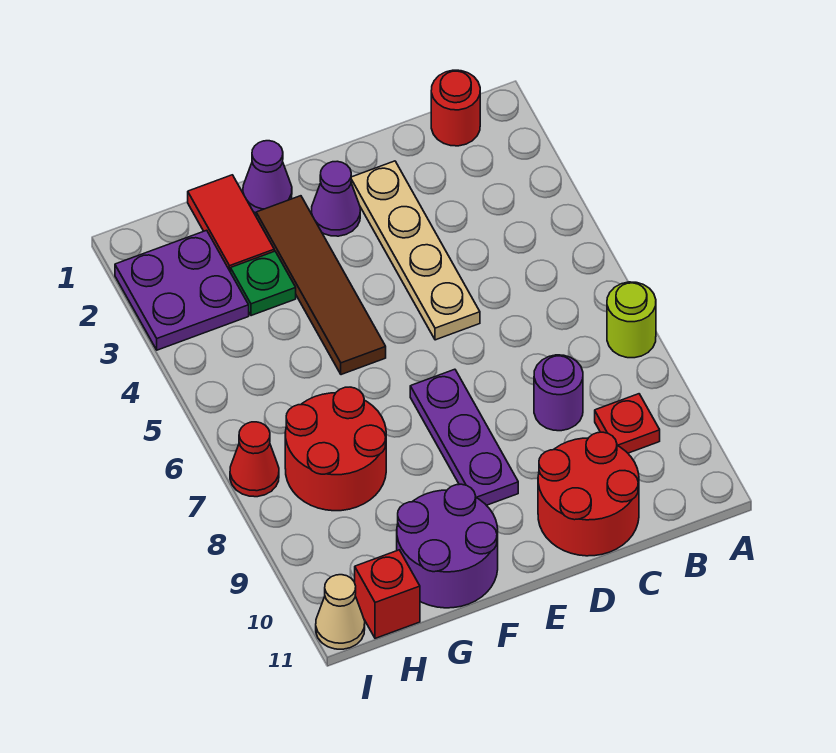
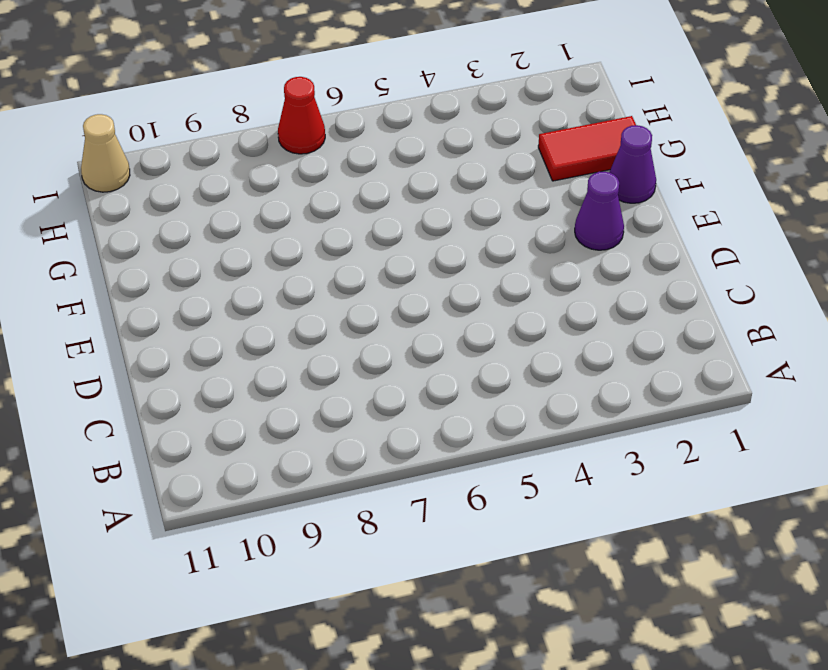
none -> lime round brick A7 level 1
none -> red round brick B1 level 1
none -> red plate B9 level 1

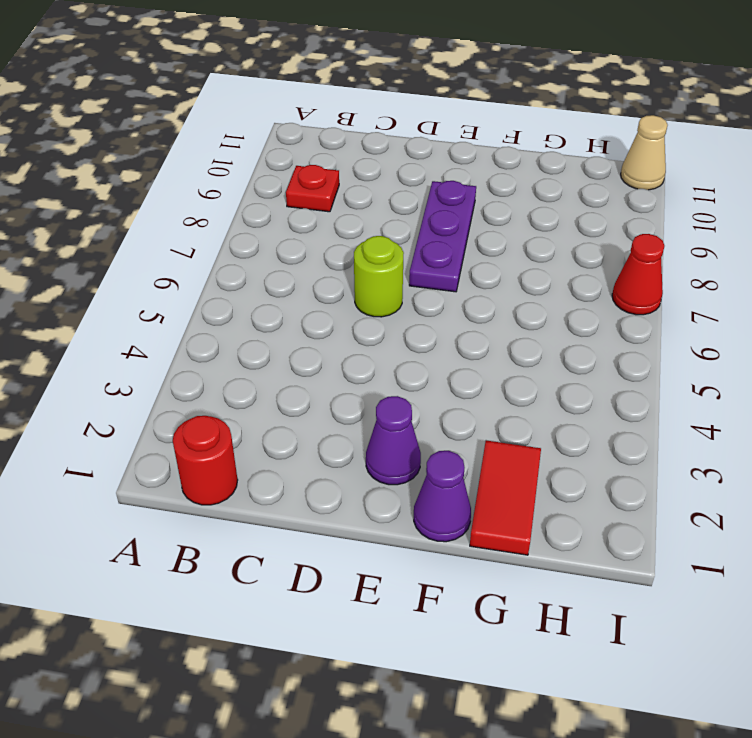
lime round brick D6 level 1 -> lime round brick A7 level 1
none -> purple round brick C8 level 1
none -> red round brick C10:D11 level 1
none -> tan plate D2:D5 level 1

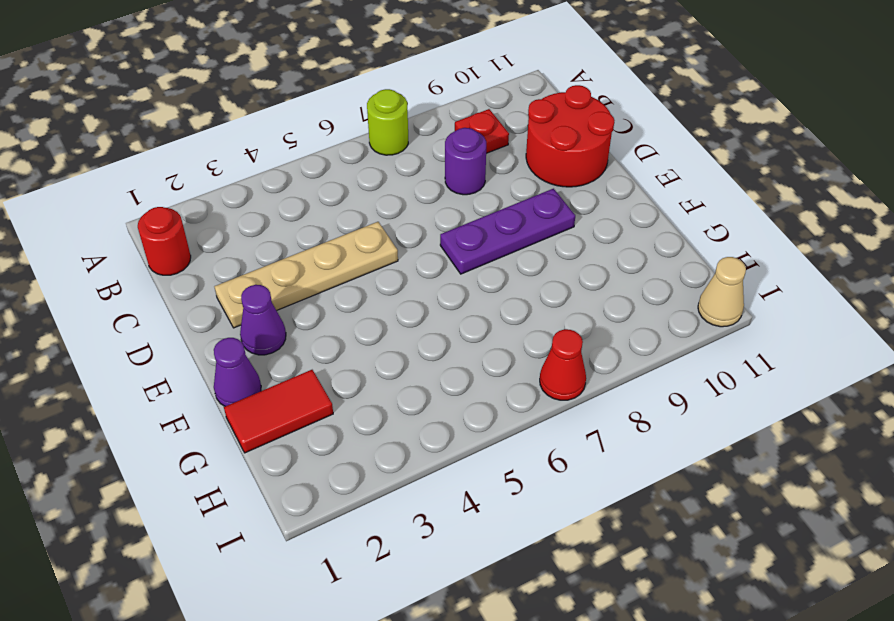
none -> brown tile F2:F5 level 1
none -> purple round brick F10:G11 level 1
none -> green plate G3 level 1

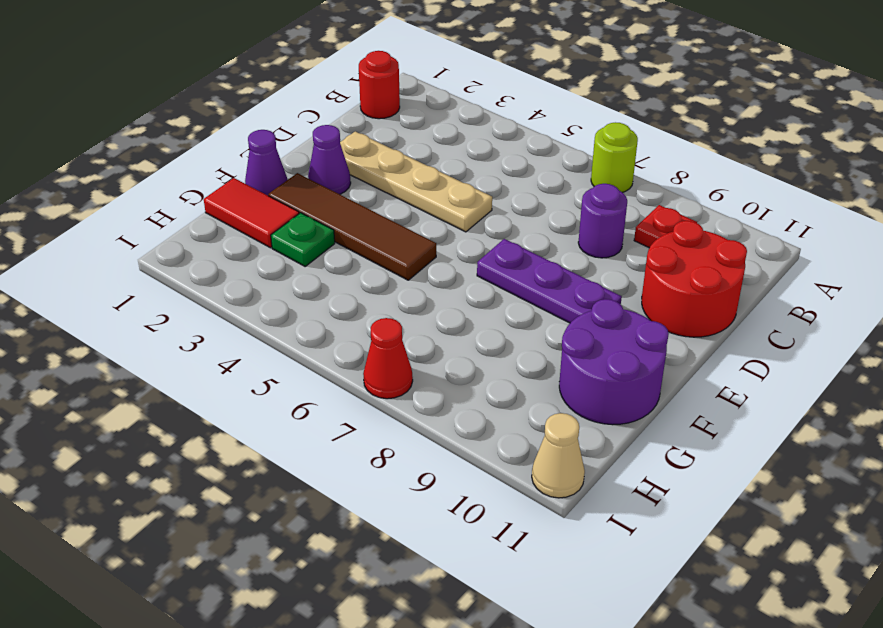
none -> red round brick G7:H8 level 1
none -> purple plate H2:I3 level 1
none -> red brick H11 level 1

